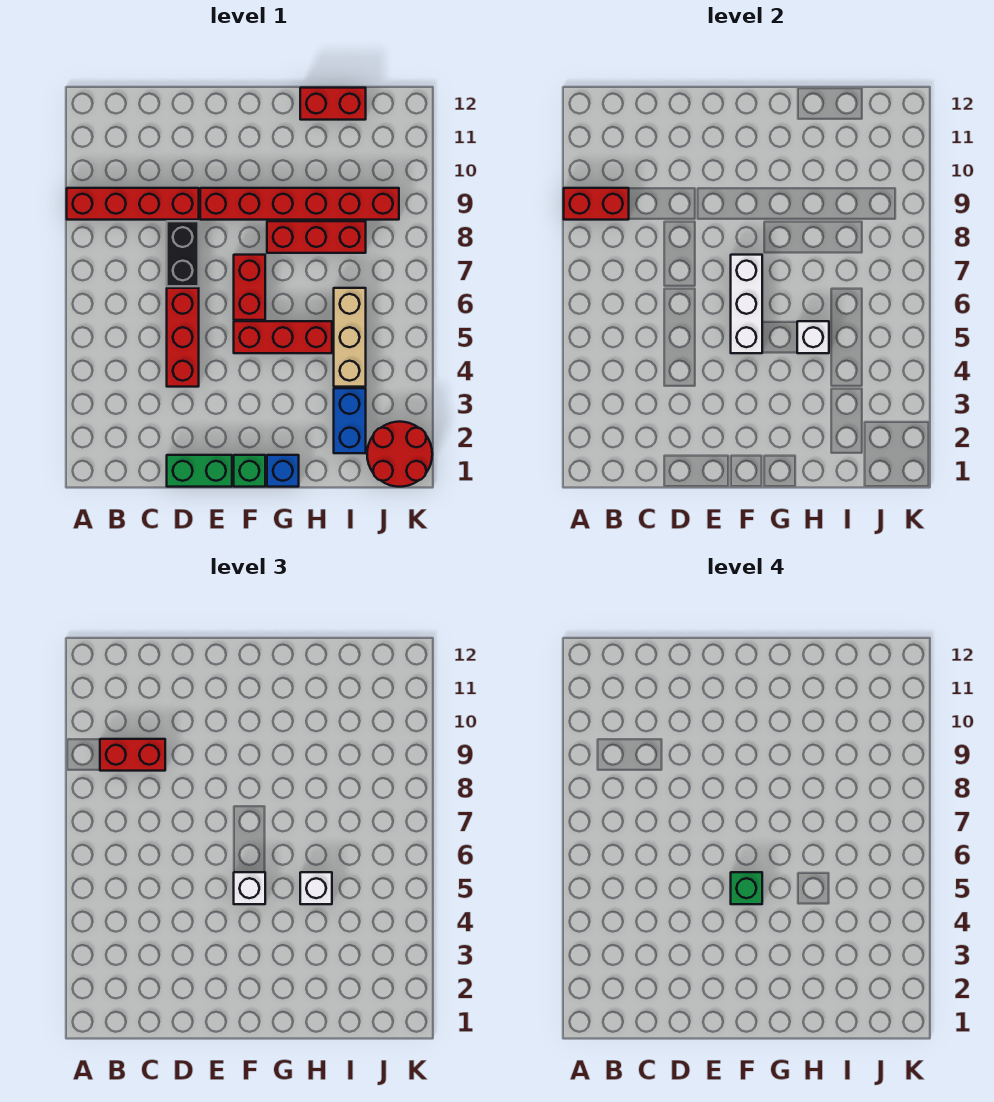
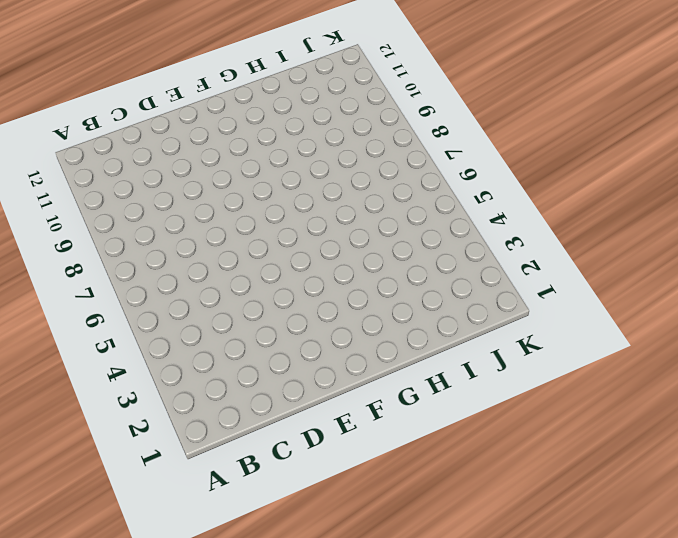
none -> red brick A9:D9 level 1
none -> green brick D1:E1 level 1
none -> red brick D4:D6 level 1

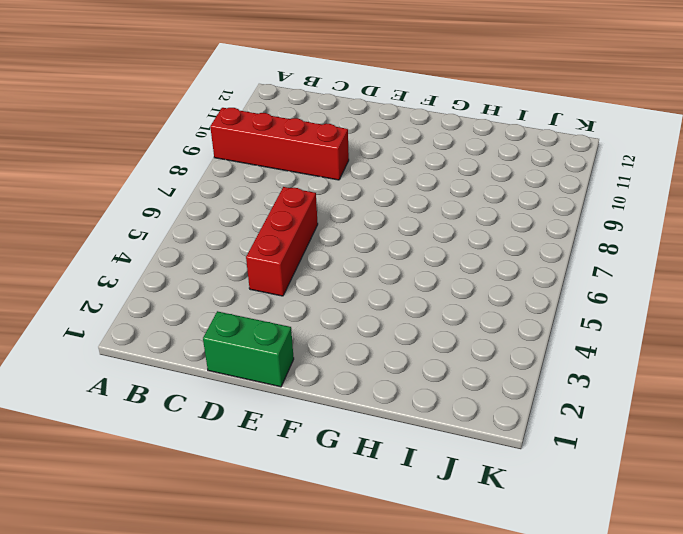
none -> black brick D7:D8 level 1
none -> red brick E9:J9 level 1
none -> green brick F1 level 1

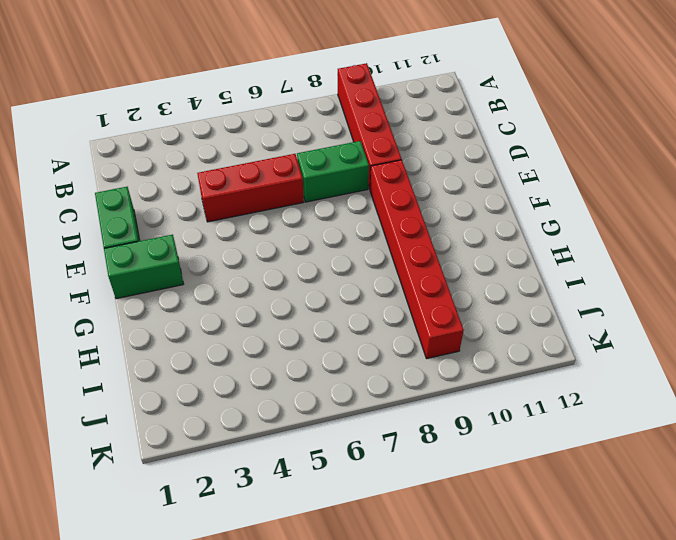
green brick D7:D8 level 1 -> black brick D7:D8 level 1
green brick F1:F2 level 1 -> green brick F1 level 1
none -> red brick F5:H5 level 1
none -> red brick F6:F7 level 1
none -> blue brick G1 level 1

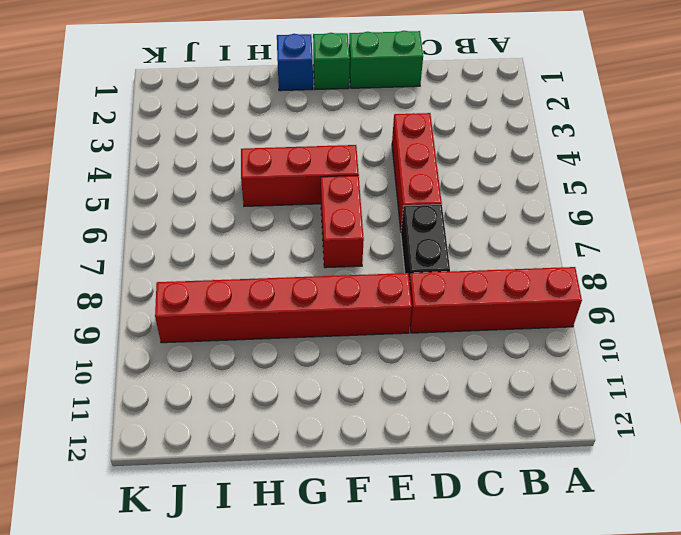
none -> red brick G8:I8 level 1
none -> red brick H12:I12 level 1
none -> blue brick I2:I3 level 1

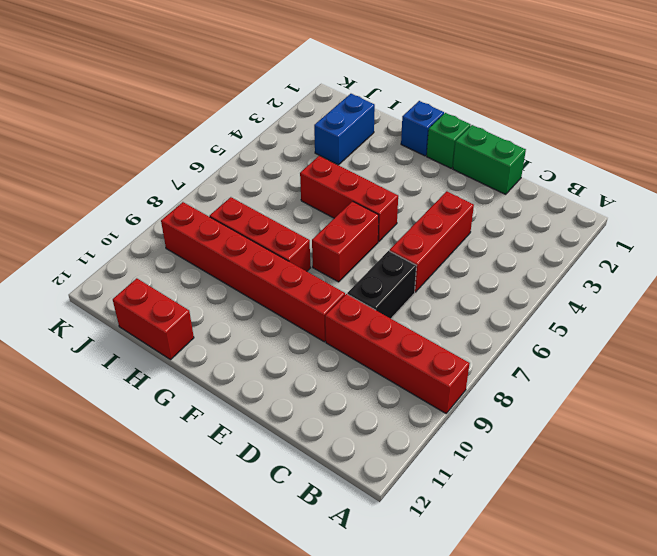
none -> tan brick I4:I6 level 1
none -> red round brick J1:K2 level 1
none -> red brick A9:B9 level 2

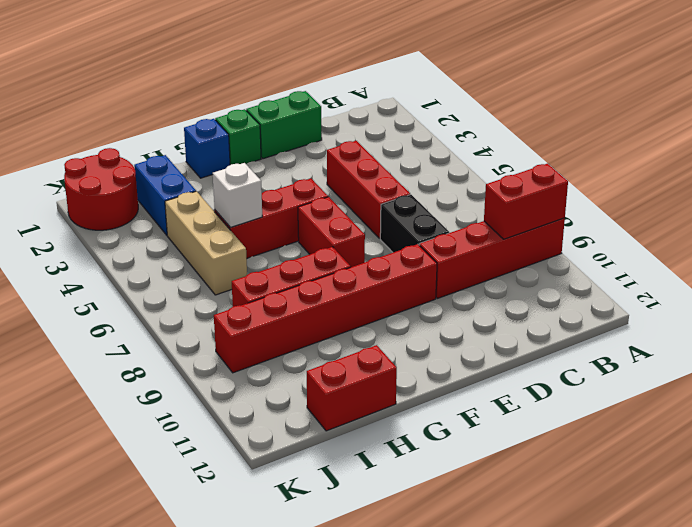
none -> white brick F5:F7 level 2
none -> red brick B9:C9 level 3
none -> white brick F5 level 3

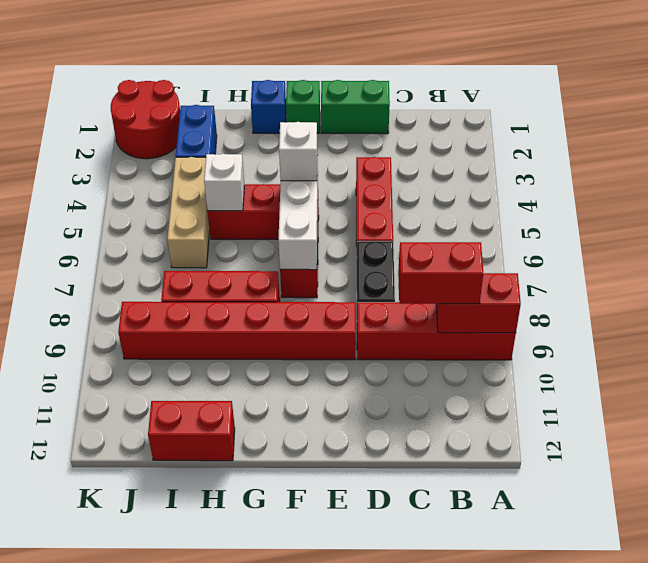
none -> white brick H5 level 3
none -> green brick F5 level 4

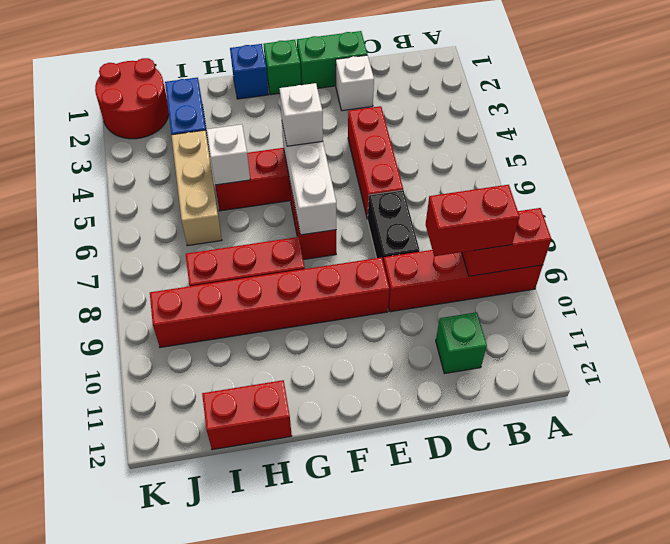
green brick C11 level 1 -> green brick F5 level 4
white brick D2 level 1 -> white brick H5 level 3

